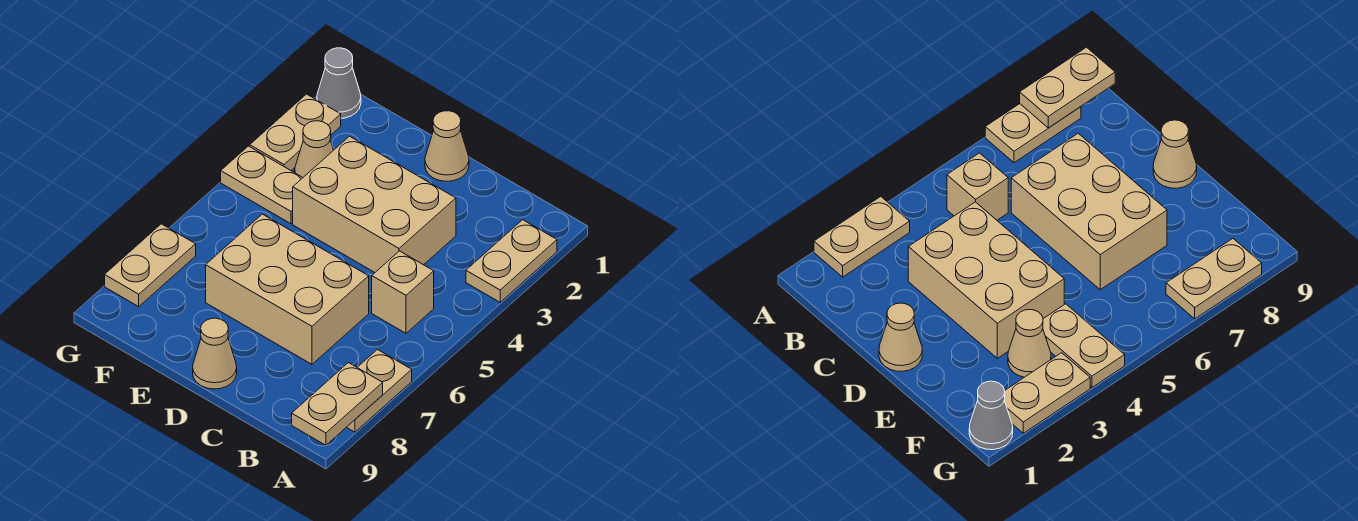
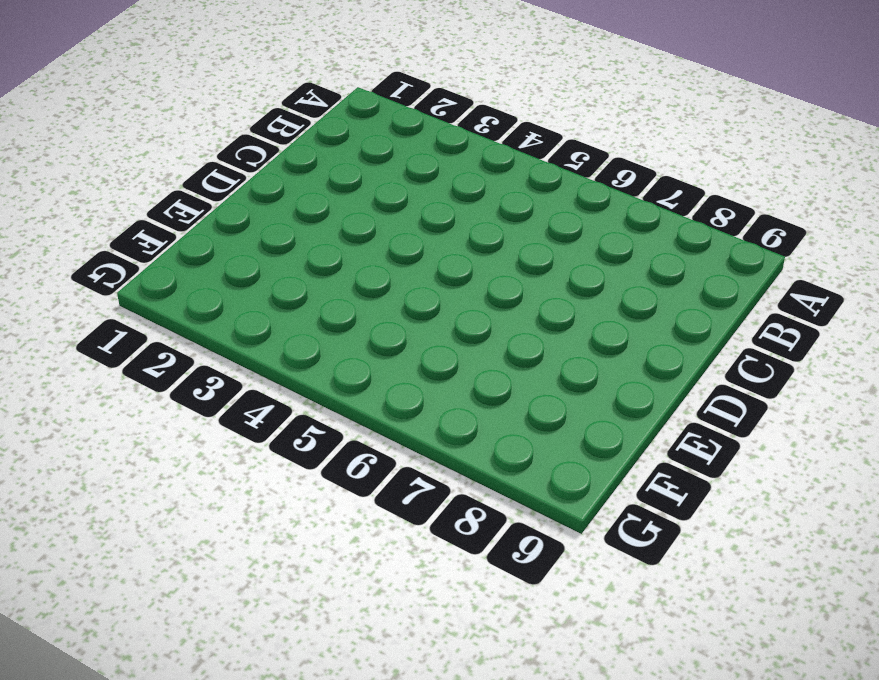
none -> tan plate A2:A3 level 1
none -> tan plate A7:A8 level 1
none -> tan brick B5 level 1

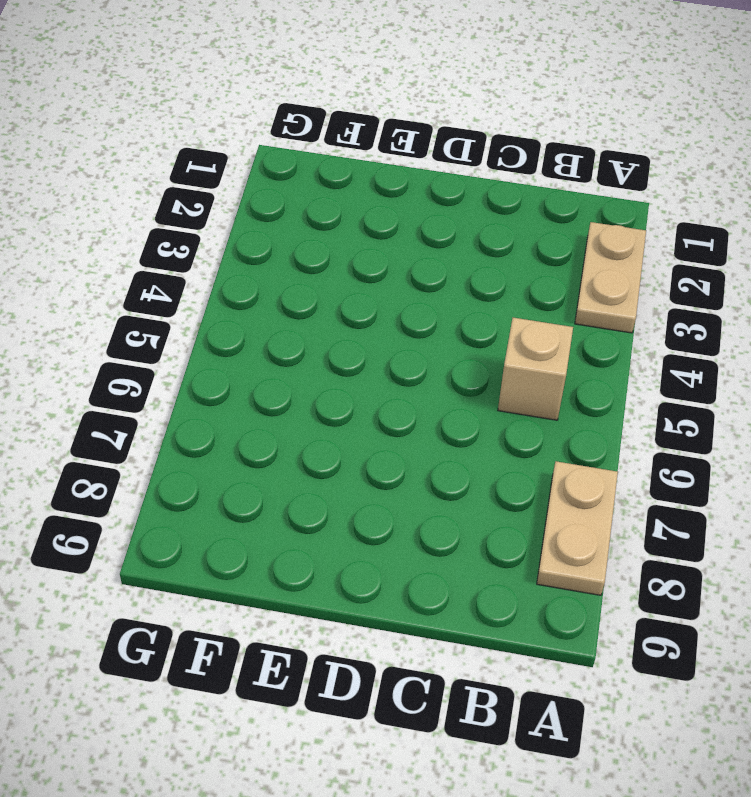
none -> tan brick C3:E4 level 1
none -> tan brick C6:E7 level 1
none -> tan cone D1 level 1

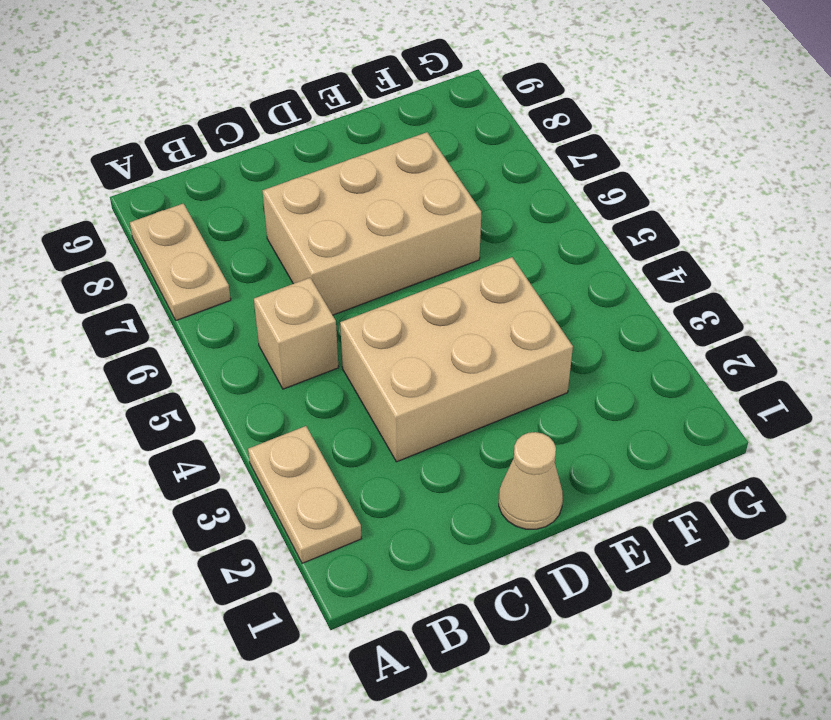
none -> tan cone D9 level 1
none -> tan cone F3 level 1
none -> tan plate F4:G4 level 1

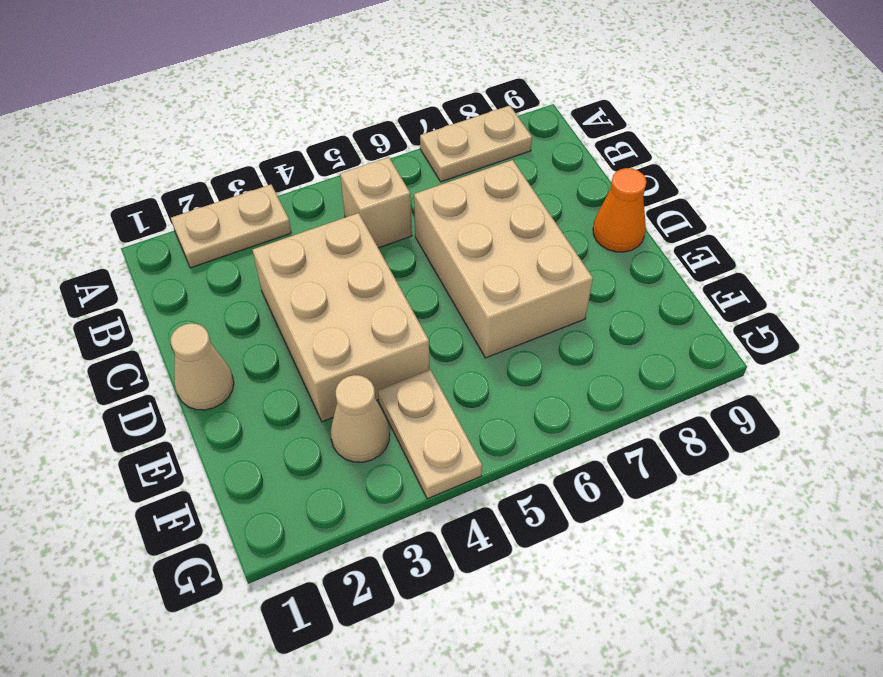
orange cone D9 level 1 -> tan cone D9 level 1
none -> grey cone G1 level 1
none -> tan plate G2:G3 level 1
none -> tan plate G7:G8 level 1

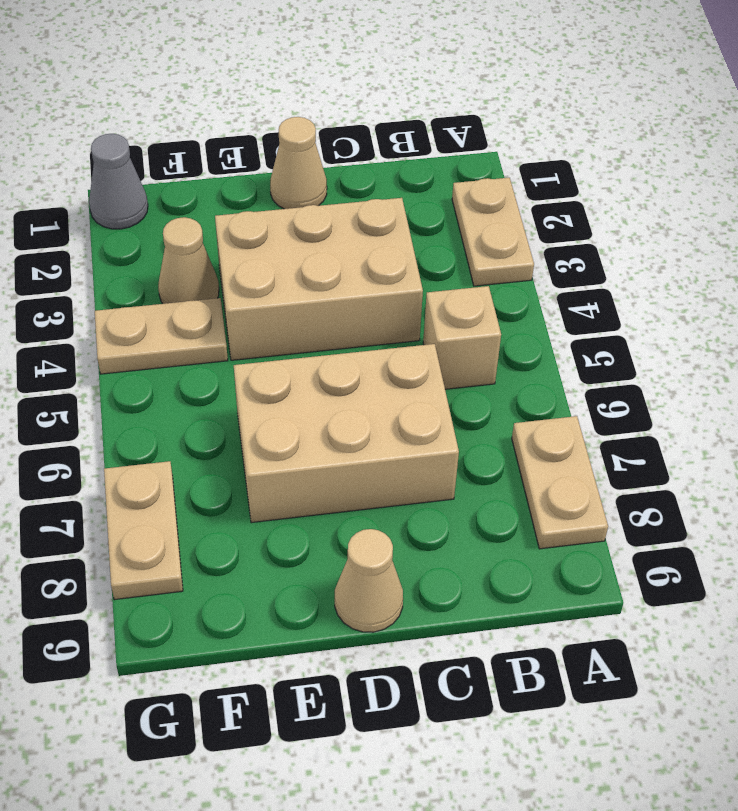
none -> tan plate G2:G3 level 1
none -> tan plate A8:A9 level 2

